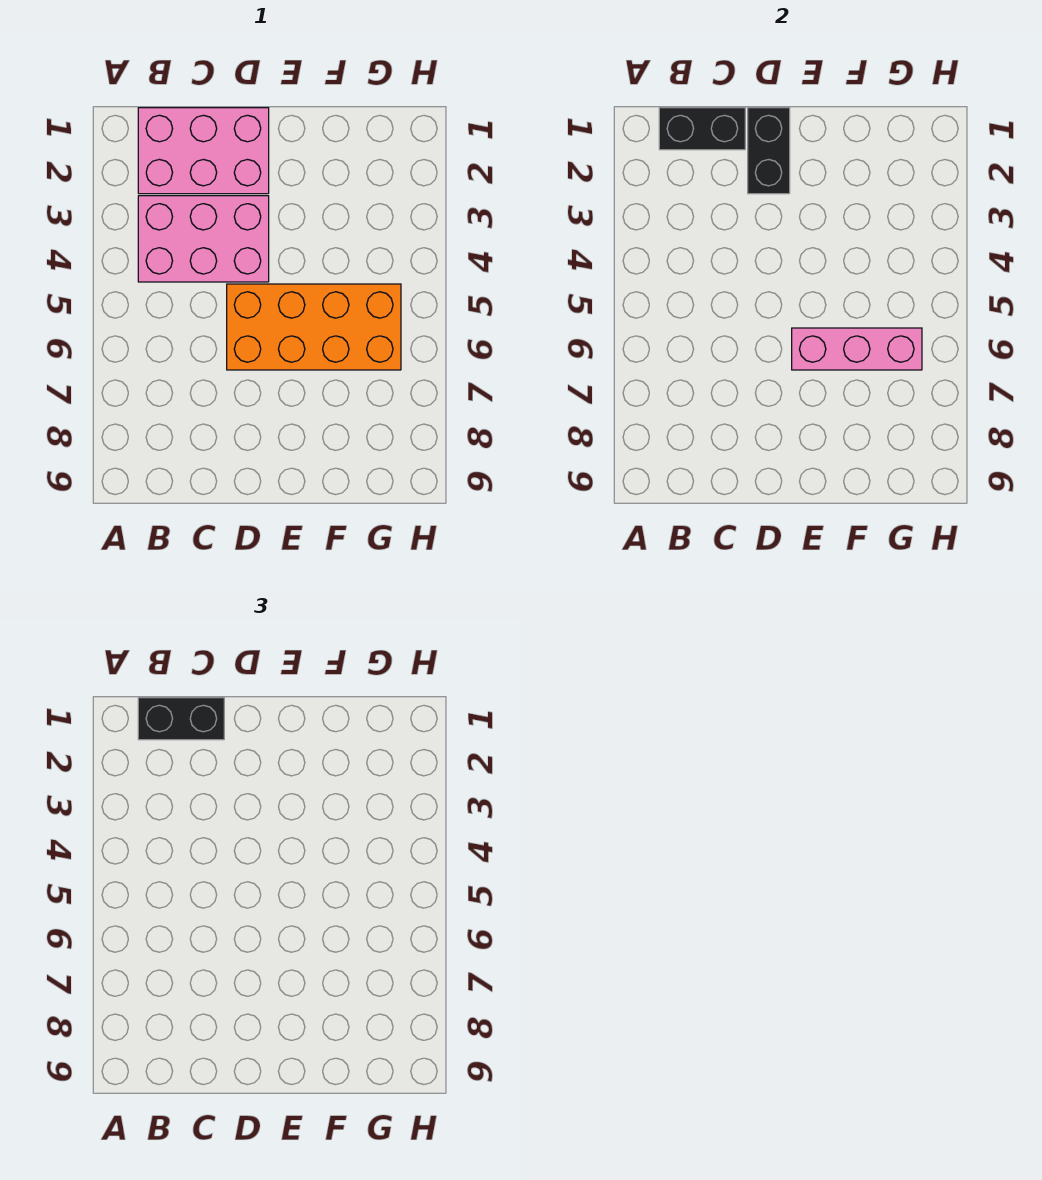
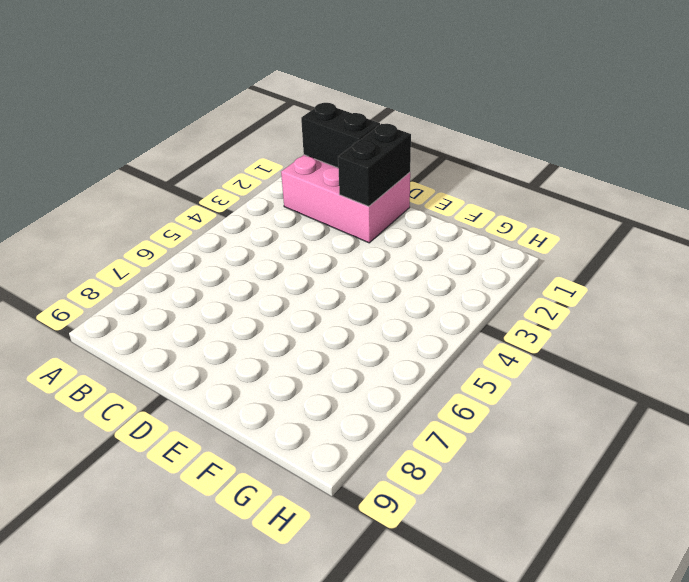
none -> pink brick B3:D4 level 1
none -> orange brick D5:G6 level 1

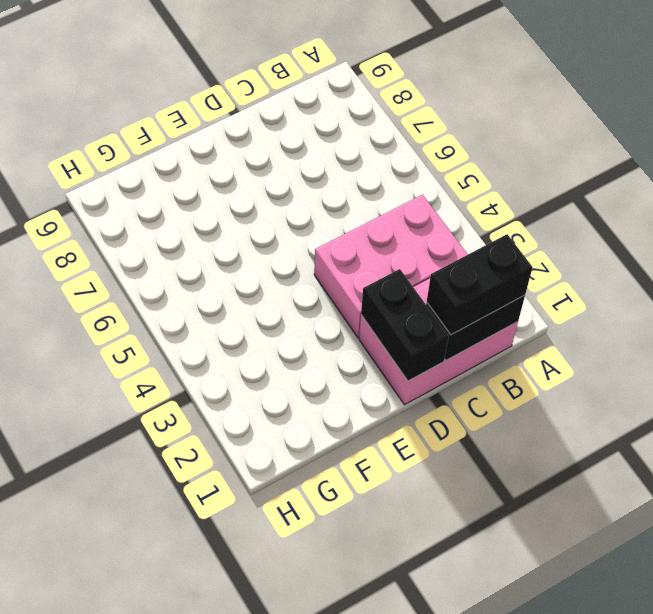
none -> orange brick D5:G6 level 1
none -> pink brick E6:G6 level 2

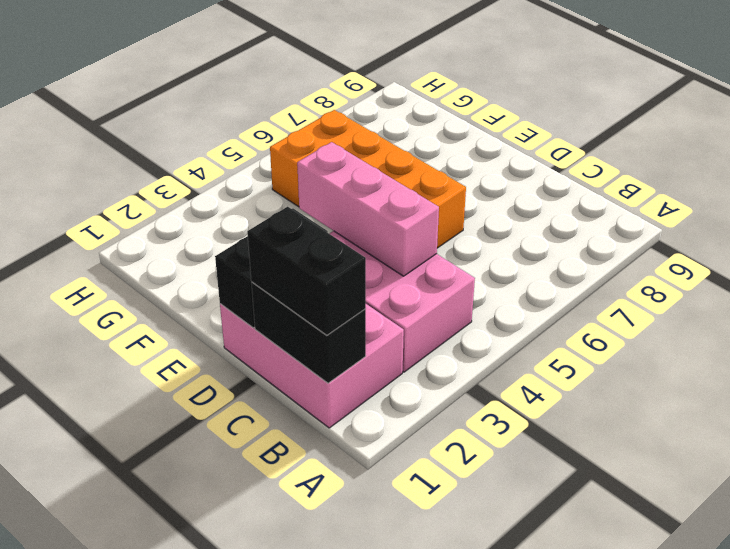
pink brick C4:E4 level 2 -> pink brick E6:G6 level 2

